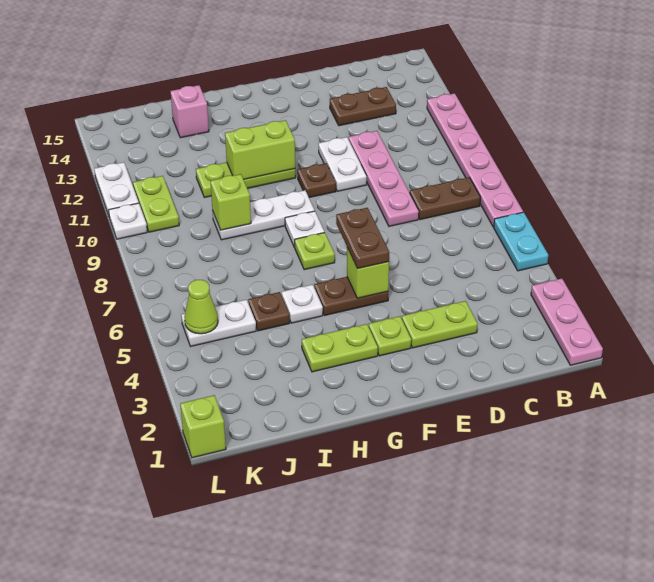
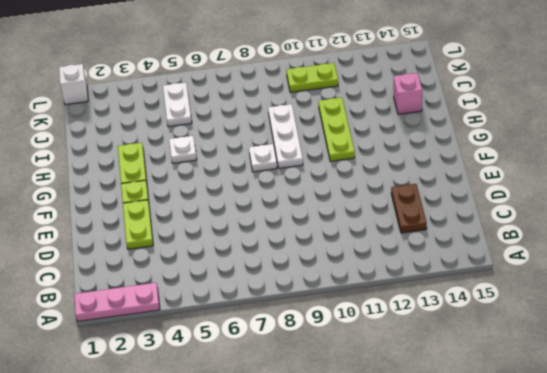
white brick L1 level 1 -> lime brick L1 level 1
none -> cyan plate A5:A6 level 1
none -> pink plate A7:A12 level 1
none -> brown plate B8:C8 level 1

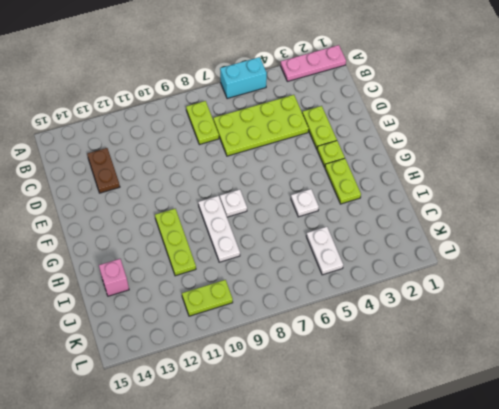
cyan brick A5:A6 level 1 -> cyan plate A5:A6 level 1
lime plate B8:C8 level 1 -> brown plate B8:C8 level 1
lime plate C4:D7 level 1 -> none
none -> pink plate A7:A12 level 1
none -> pink plate D8:D11 level 1
none -> white plate E10:E11 level 1

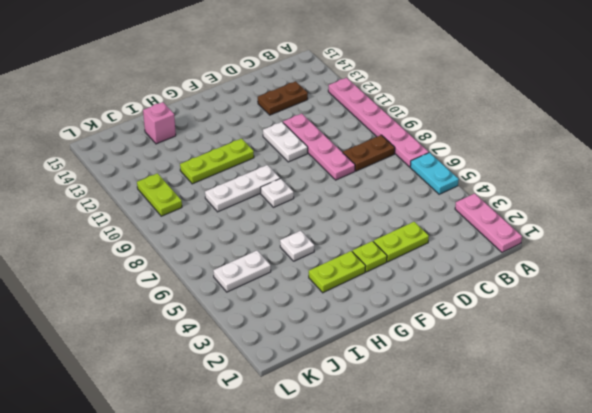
none -> brown plate F5:G5 level 1
none -> brown plate F10 level 1
none -> lime plate G7 level 1

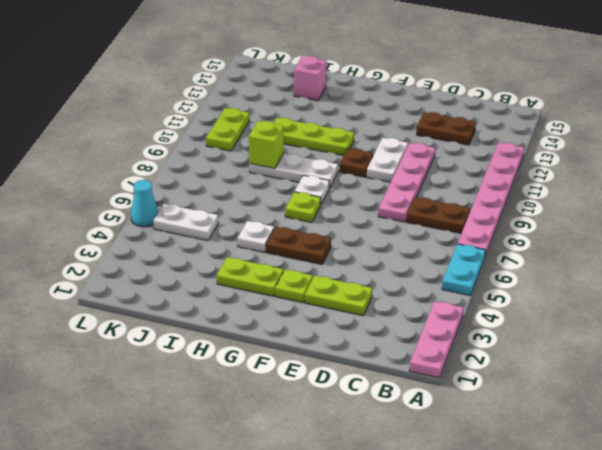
cyan cone L5 level 1 -> none
none -> brown plate I5 level 1
none -> lime brick L1 level 1
none -> white plate L10 level 1

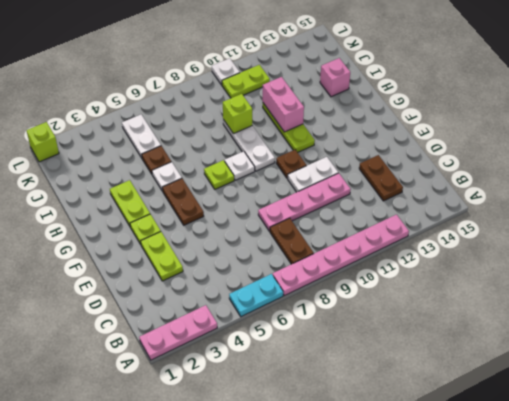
pink brick H11:I11 level 2 -> lime brick G11:H11 level 2
none -> white plate L11:L12 level 1
none -> lime brick F5 level 2
none -> lime cone K5 level 2

